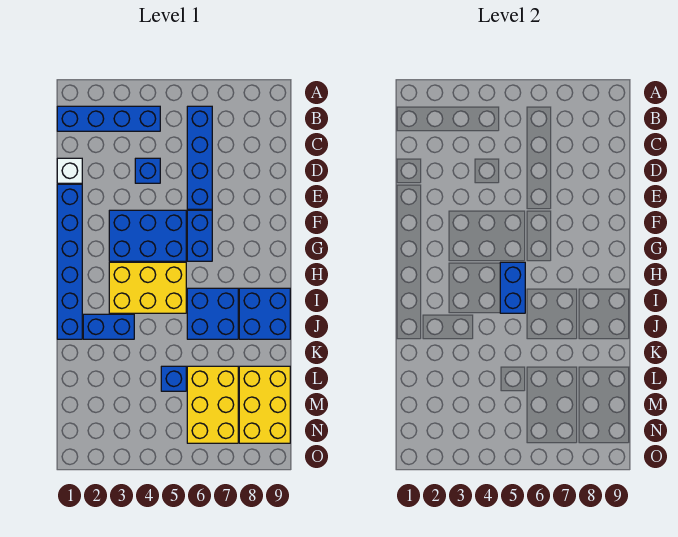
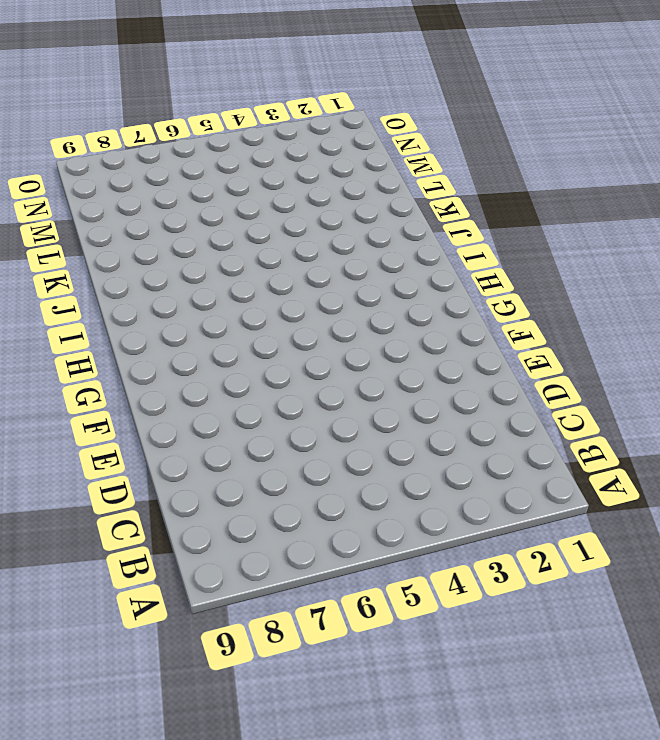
none -> blue brick B1:B4 level 1
none -> blue brick B6:E6 level 1
none -> white brick D1 level 1

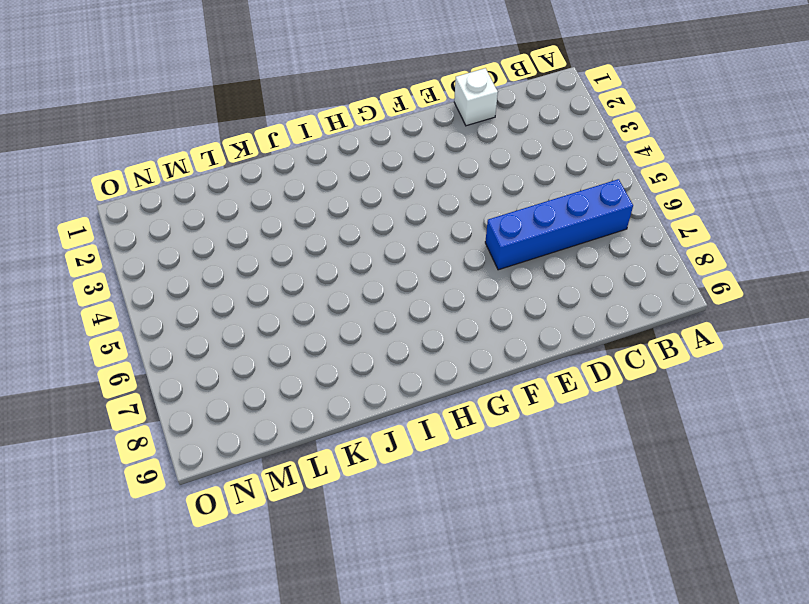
none -> blue brick B1:B4 level 1
none -> blue brick D4 level 1
none -> blue brick E1:J1 level 1

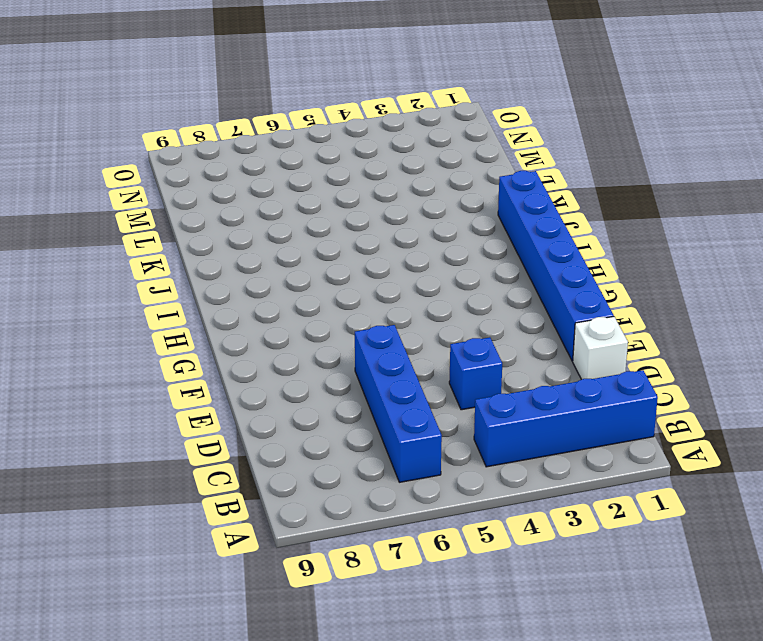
none -> blue brick F3:G5 level 1
none -> blue brick F6:G6 level 1
none -> yellow brick H3:I5 level 1

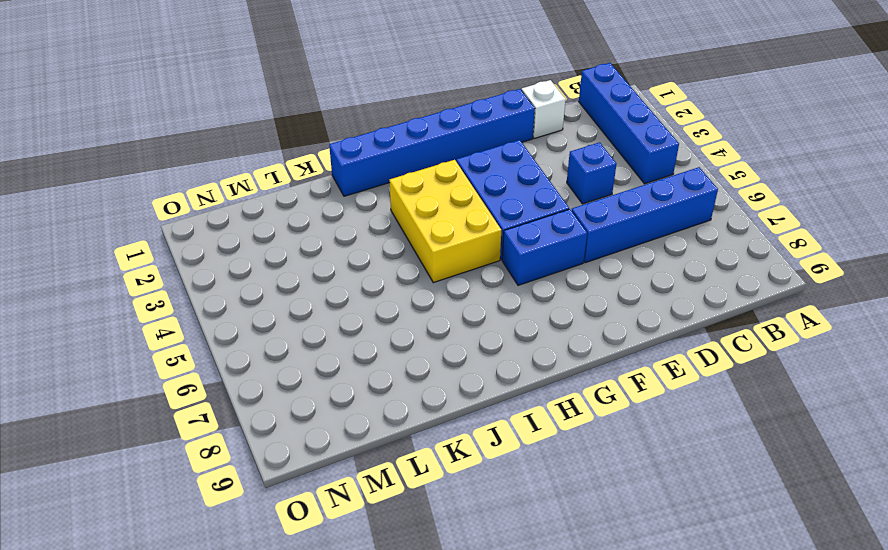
none -> blue brick I6:J7 level 1
none -> blue brick I8:J9 level 1
none -> blue brick J2:J3 level 1

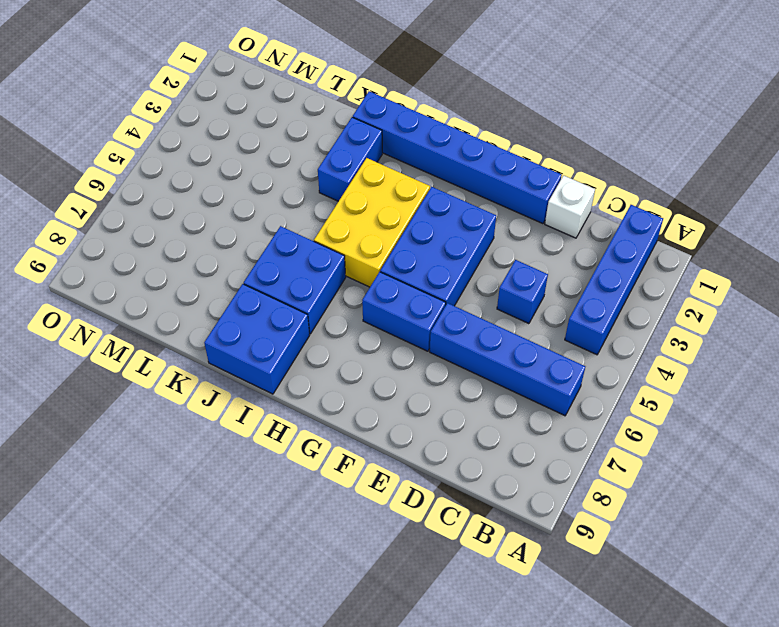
none -> blue brick L5 level 1
none -> yellow brick L6:N7 level 1
none -> yellow brick L8:N9 level 1

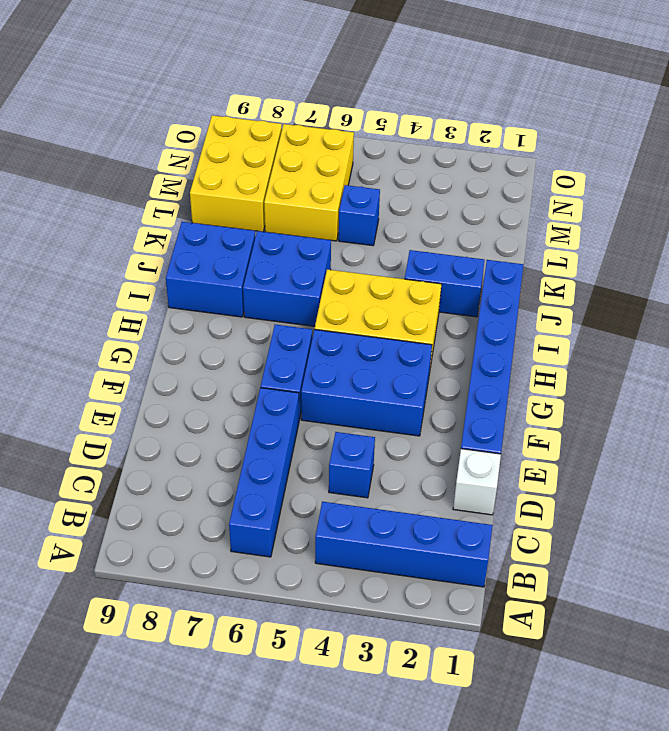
none -> blue brick H5:I5 level 2

